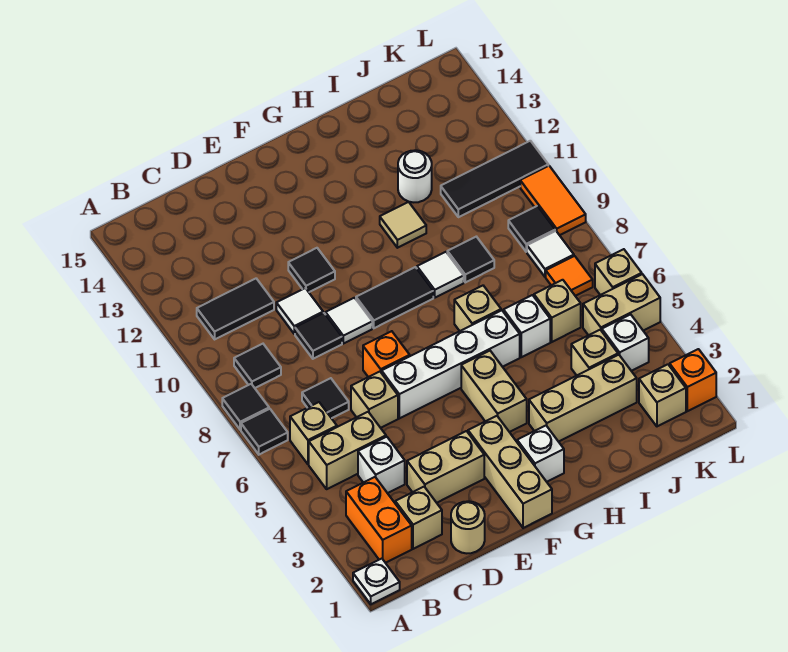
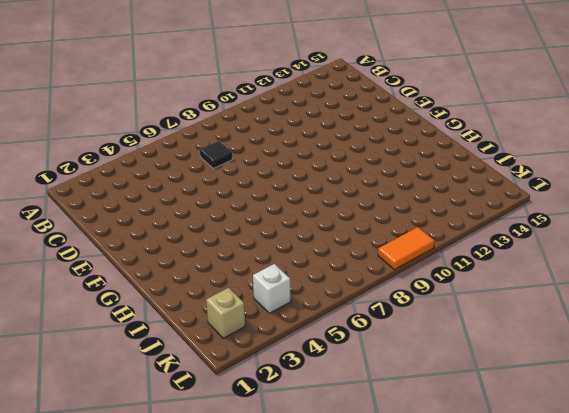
none -> white plate A1 level 1
none -> black tile A7 level 1
none -> black tile A8 level 1
none -> orange brick B2:B3 level 1

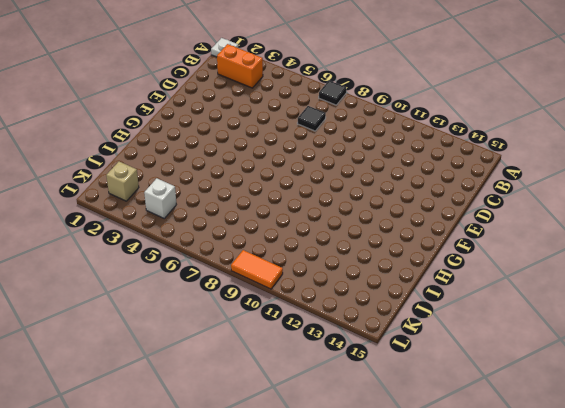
none -> black tile A8 level 1
none -> tan brick B5:C5 level 1
none -> tan brick B6 level 1
none -> black tile B9 level 1

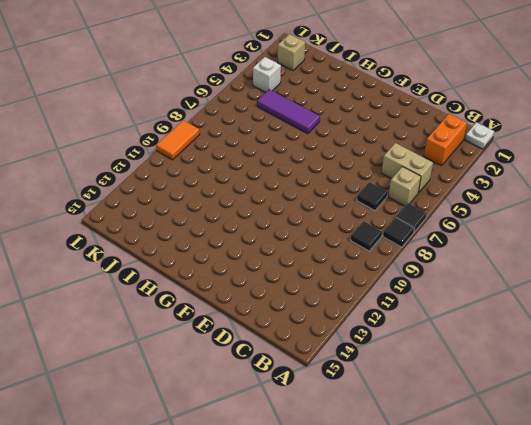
purple tile H5:J5 level 1 -> none
none -> black tile B11:C11 level 1
none -> tan brick C2 level 1
none -> white brick C4 level 1
none -> tan round brick D1 level 1

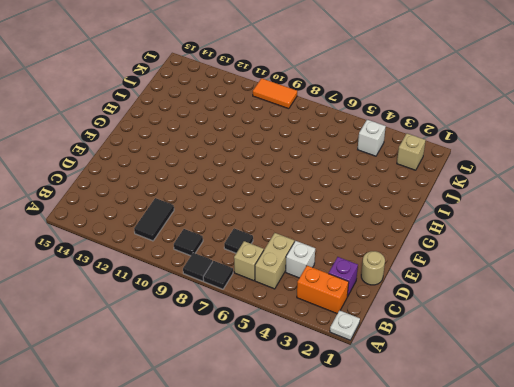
purple brick C2 level 1 -> tan brick C2 level 1
none -> tan brick D3:E3 level 1
none -> tan brick D6 level 1
none -> black tile D9 level 1
none -> white tile D10 level 1

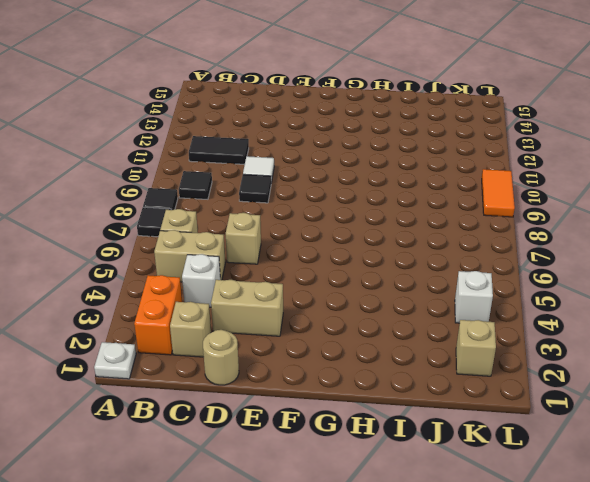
none -> black tile C7 level 1
none -> white brick E6:H6 level 1
none -> orange brick E7 level 1
none -> white tile E9 level 1

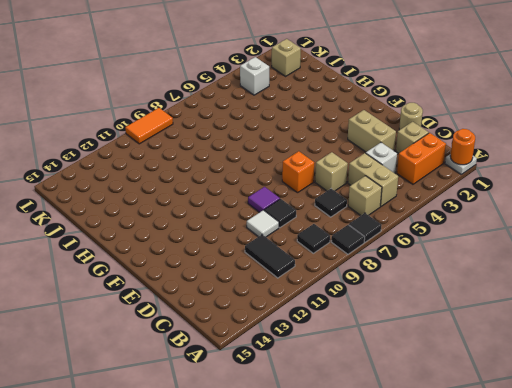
orange round brick A1 level 2 -> none
purple tile E9 level 1 -> white tile E9 level 1
none -> white brick E6:H6 level 1
none -> black tile E11 level 1
none -> tan brick F1:F3 level 1
none -> black tile F9:G9 level 1

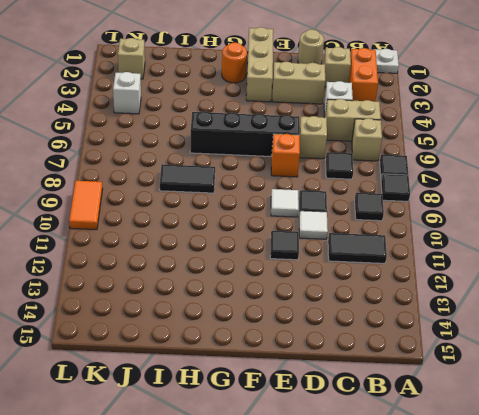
black brick E6:H6 level 1 -> white brick E6:H6 level 1
orange round brick G2 level 1 -> white brick G2 level 1
black tile H8:I8 level 1 -> black tile F9:G9 level 1
none -> tan brick G4:G5 level 1
none -> tan brick H3:J3 level 1
none -> tan brick H7 level 1
none -> white tile H9 level 1

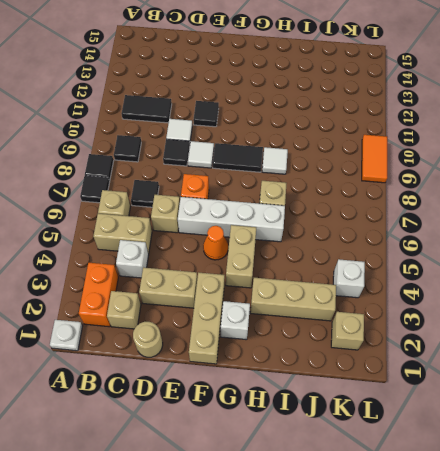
orange cone F5 level 1 -> none
none -> tan tile H11 level 1
none -> white brick I6 level 1
none -> black tile I9 level 1
none -> white round brick I12 level 1

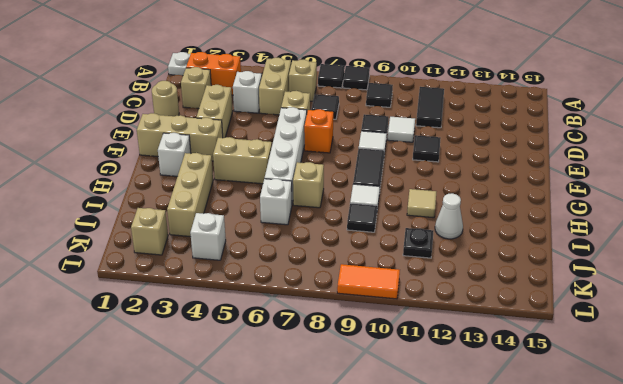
white cone I12 level 1 -> white round brick I12 level 1
black plate J11 level 1 -> black tile J11:L11 level 1
none -> tan brick J4 level 1
none -> tan brick J6 level 1
none -> tan brick K5:L5 level 1
none -> orange tile K7 level 1

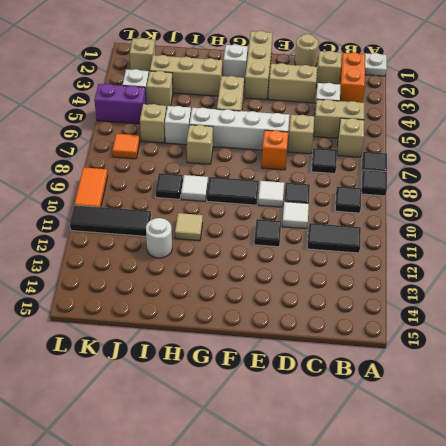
purple brick K5:L5 level 1 -> tan brick K5:L5 level 1
none -> white tile K8 level 1
none -> black tile K9 level 1
none -> orange brick L2 level 1
none -> tan brick L6 level 1

